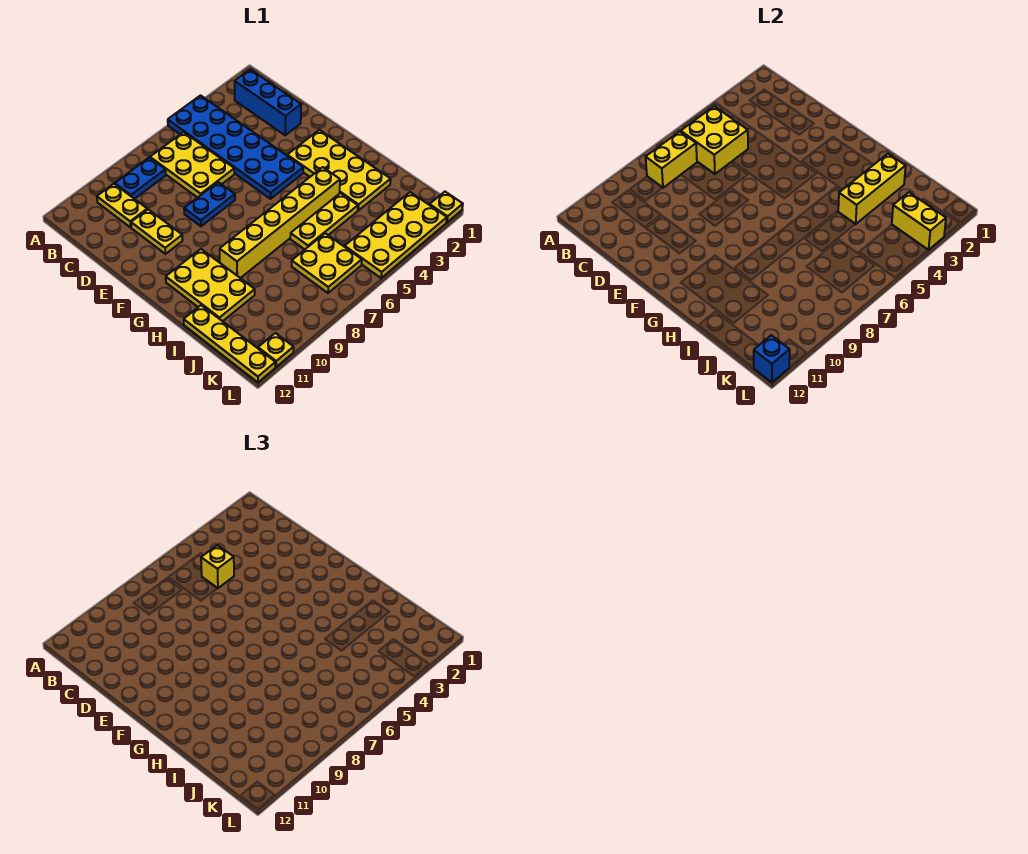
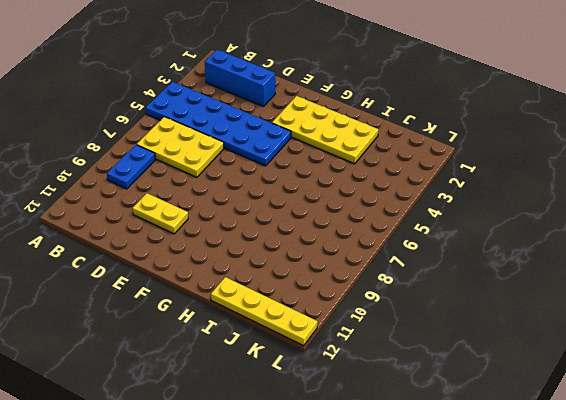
none -> yellow plate B10:C10 level 1
none -> blue plate E7:E8 level 1
none -> yellow plate G10:I11 level 1

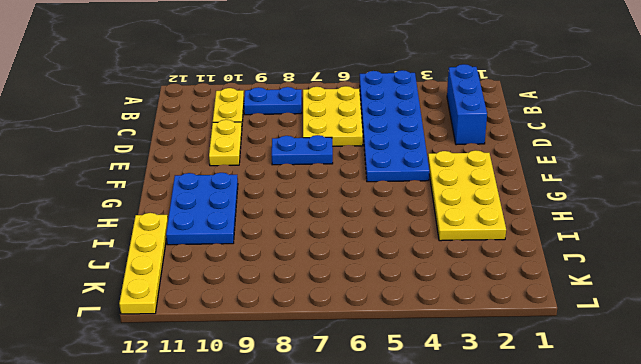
blue plate G10:I11 level 1 -> yellow plate G10:I11 level 1
none -> yellow brick H4:H9 level 1
none -> yellow plate I4:I6 level 1
none -> yellow plate J6:K7 level 1

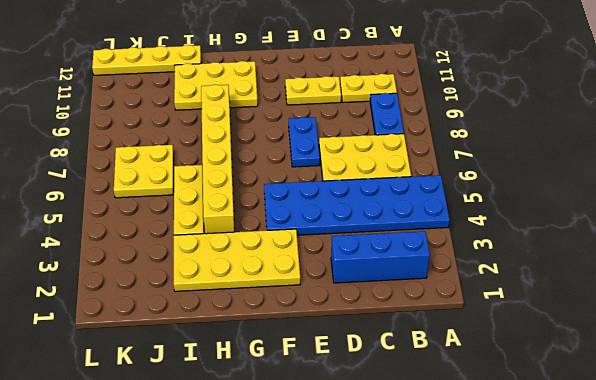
none -> yellow plate K2:L5 level 1
none -> yellow plate L1 level 1
none -> yellow plate L11 level 1

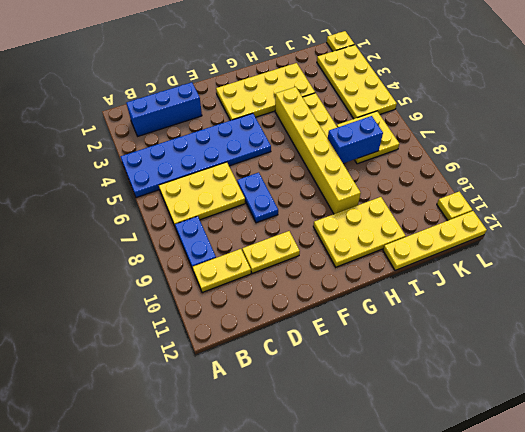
blue brick I7:J7 level 2 -> none
none -> yellow brick B5:C6 level 2
none -> yellow brick B7:B8 level 2
none -> yellow brick I2:I4 level 2

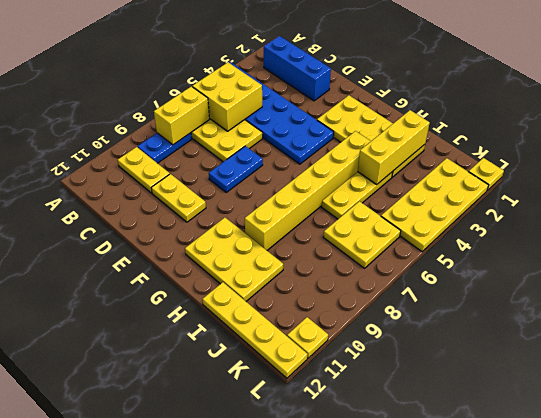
none -> yellow brick K3:L3 level 2
none -> blue brick L12 level 2
none -> yellow brick C5 level 3

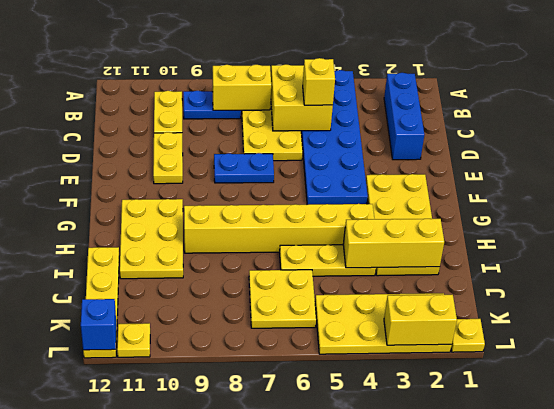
yellow brick L2:L3 level 2 -> yellow brick K3:L3 level 2

